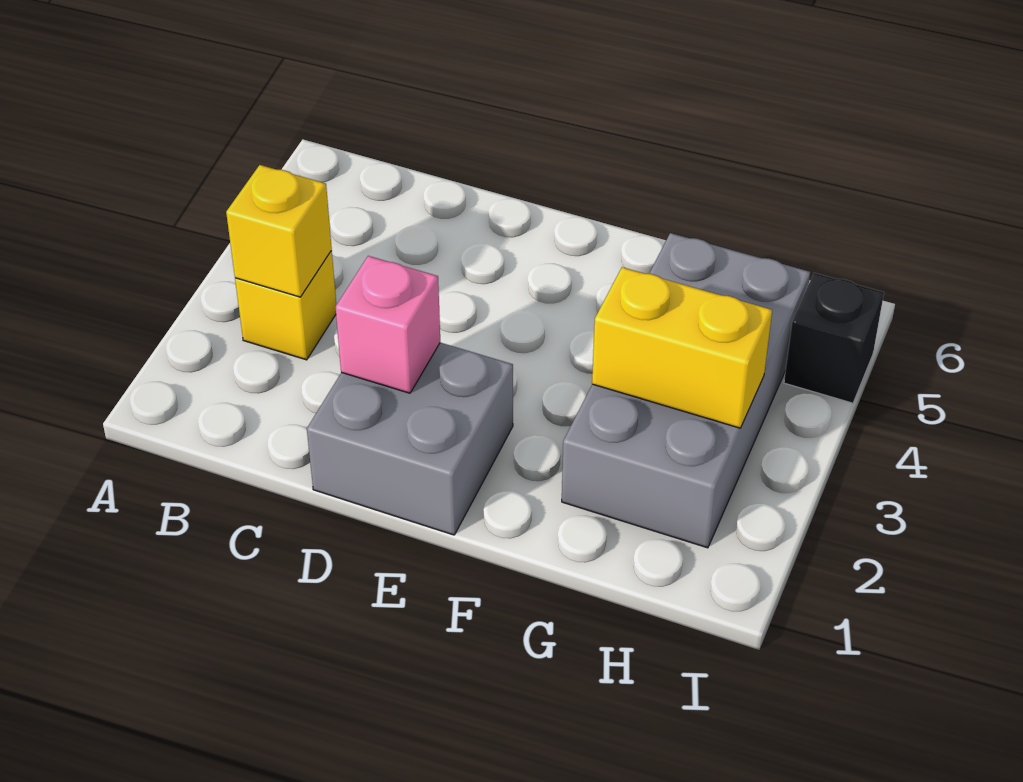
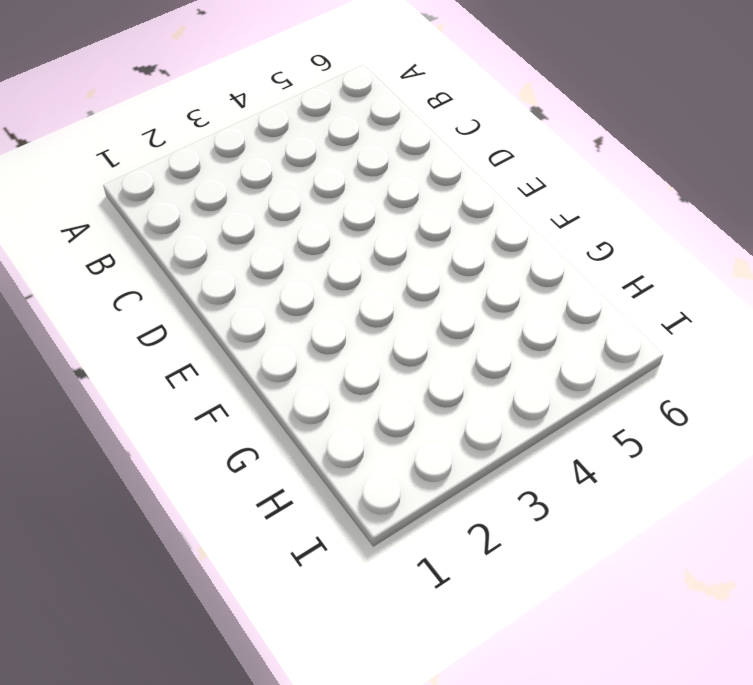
none -> yellow brick B3 level 1
none -> grey brick D1:E2 level 1

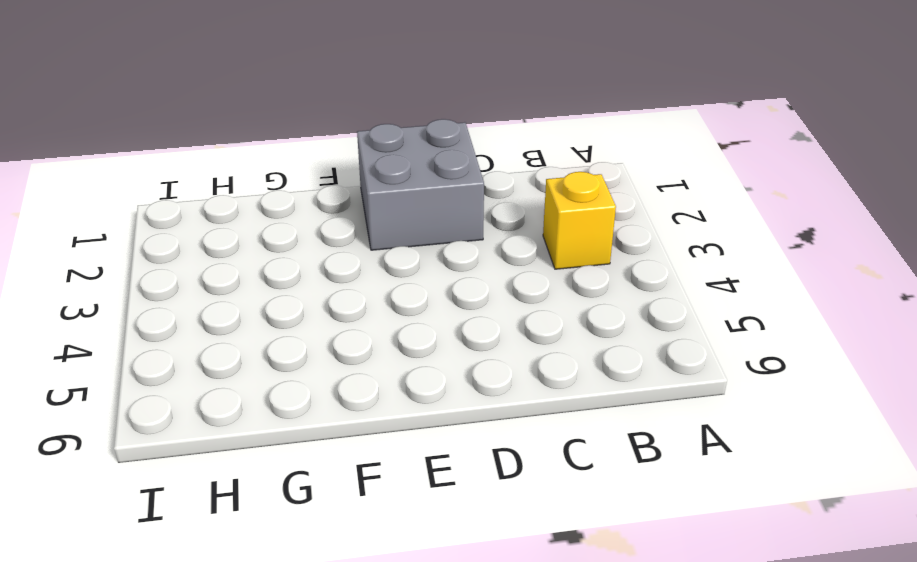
none -> grey brick G2:H5 level 1
none -> black brick I5 level 1

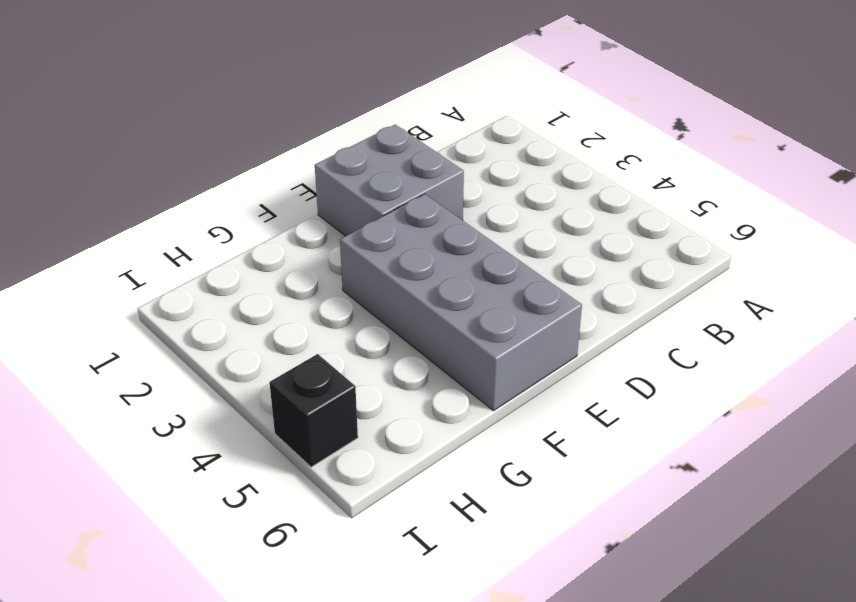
grey brick E3:F6 level 1 -> grey brick G2:H5 level 1
none -> yellow brick B3 level 1
none -> yellow brick B3 level 2

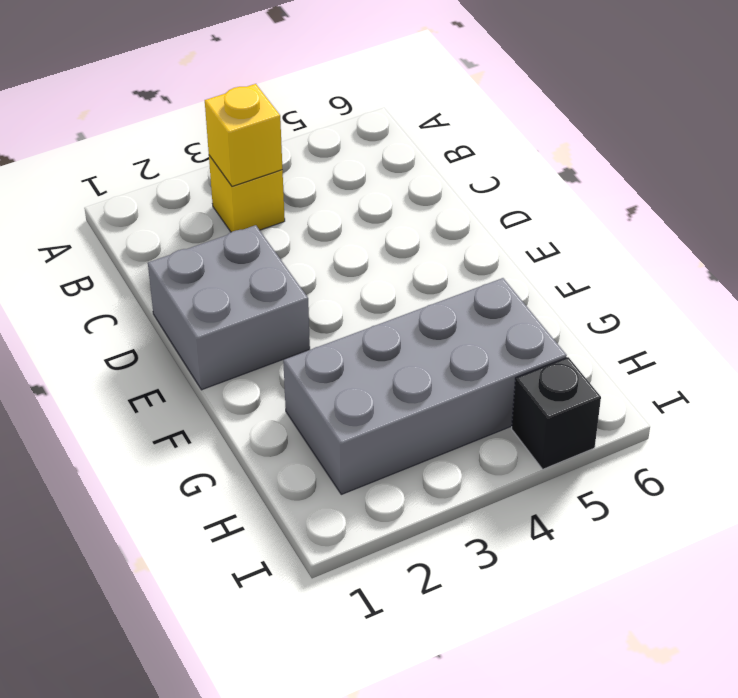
none -> pink brick D2 level 2
none -> yellow brick G3:H3 level 2

